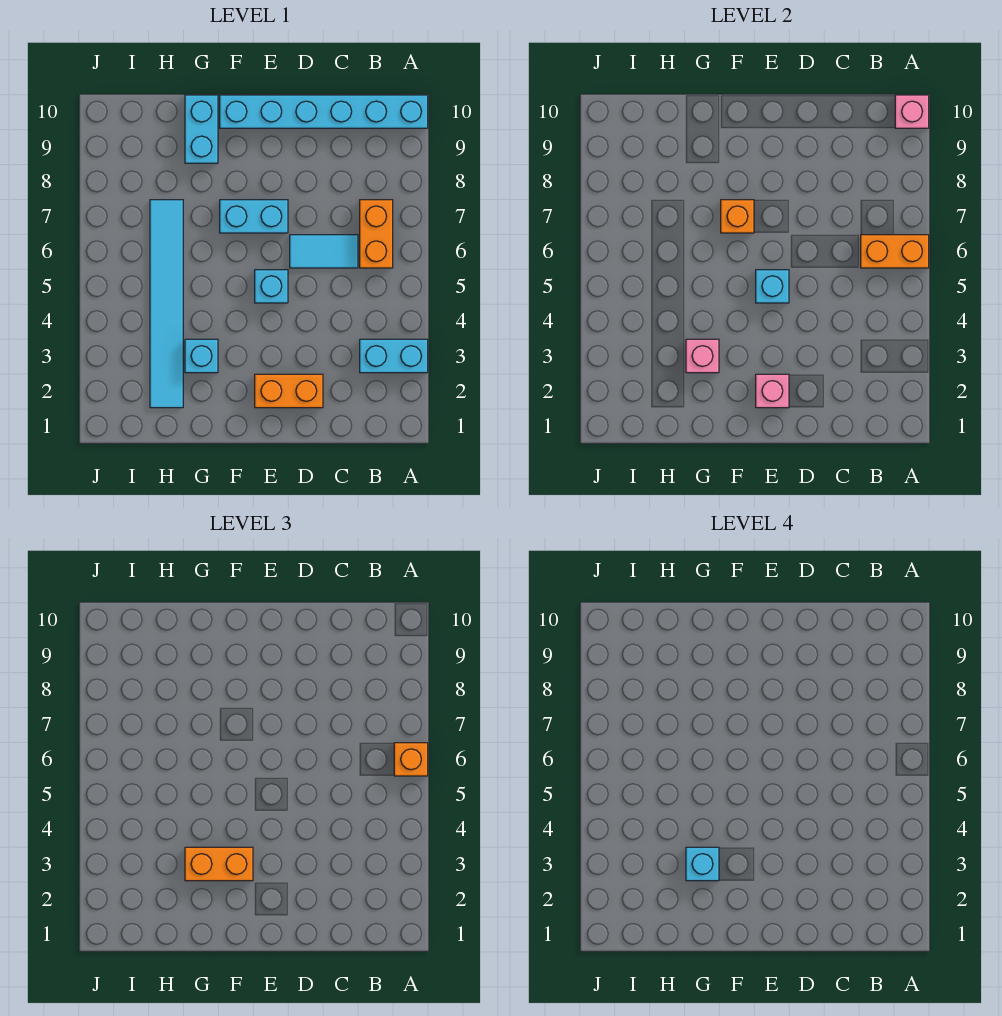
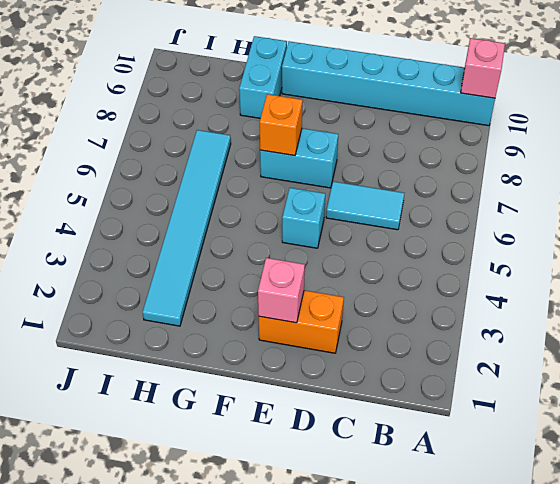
none -> cyan brick A3:B3 level 1
none -> orange brick B6:B7 level 1
none -> cyan brick G3 level 1

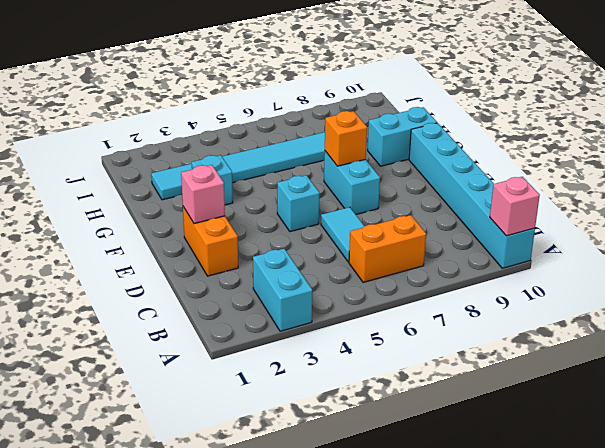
none -> orange brick A6:B6 level 2
none -> cyan brick E5 level 2
none -> pink brick G3 level 2

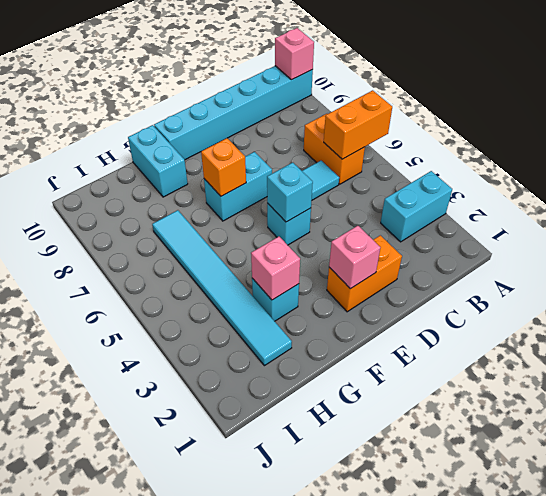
none -> orange brick A6 level 3
none -> orange brick F3:G3 level 3
none -> cyan brick G3 level 4

